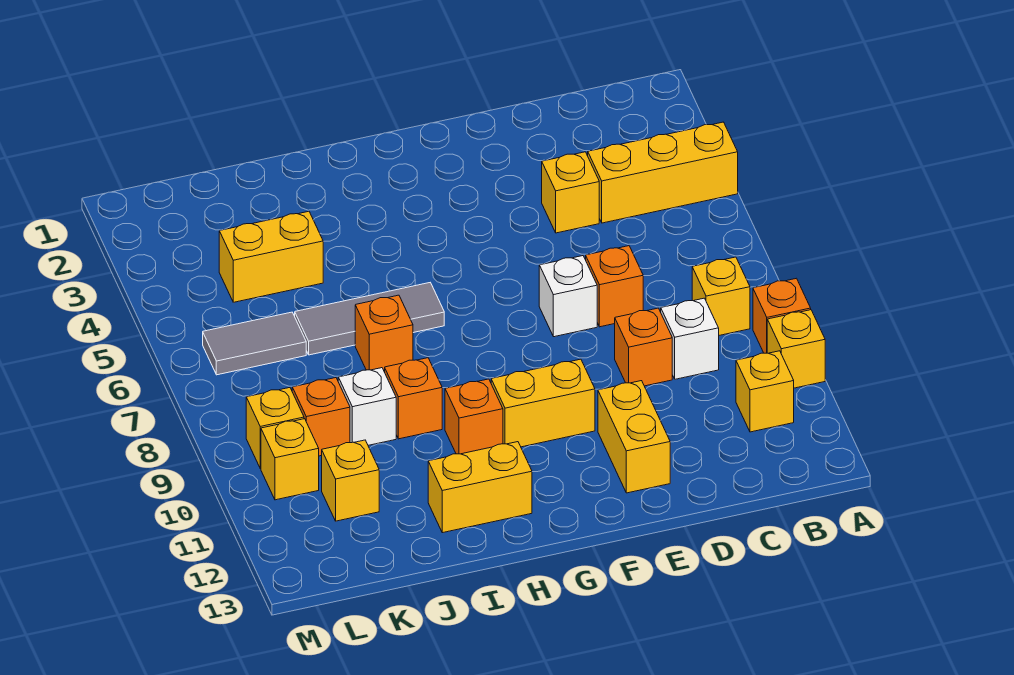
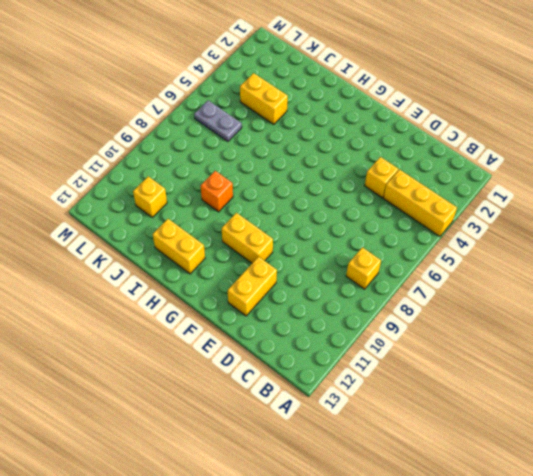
grey plate K6:L6 level 1 -> grey tile K6:L6 level 1
none -> orange brick A9 level 1
none -> yellow brick A10 level 1
none -> yellow brick B11 level 1

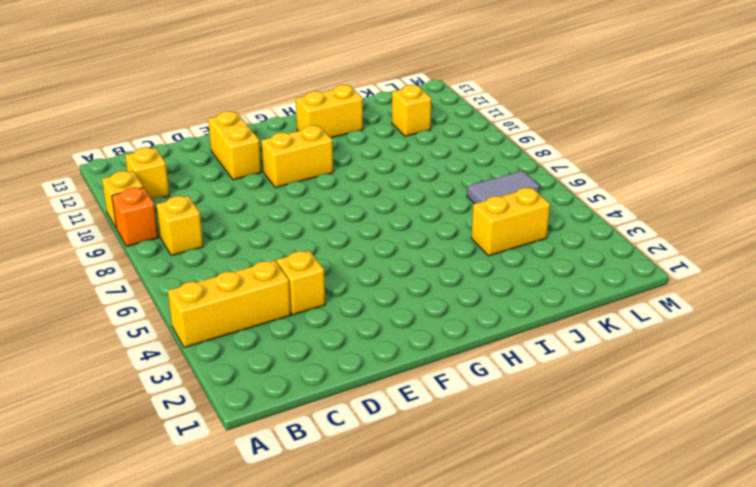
none -> white brick C9 level 1
none -> orange brick D7 level 1
none -> orange brick D9 level 1

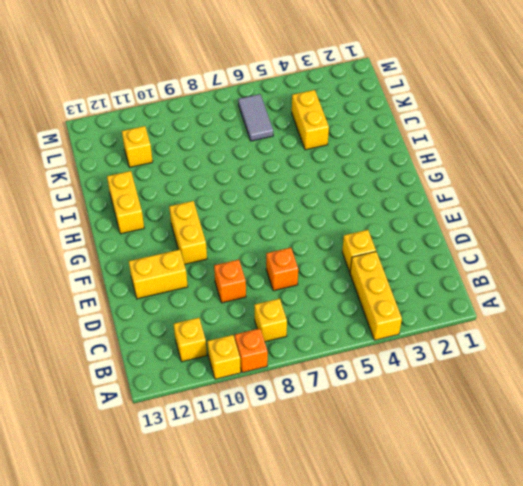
none -> white brick C9 level 1
none -> white brick E7 level 1
none -> grey tile H6:J6 level 1

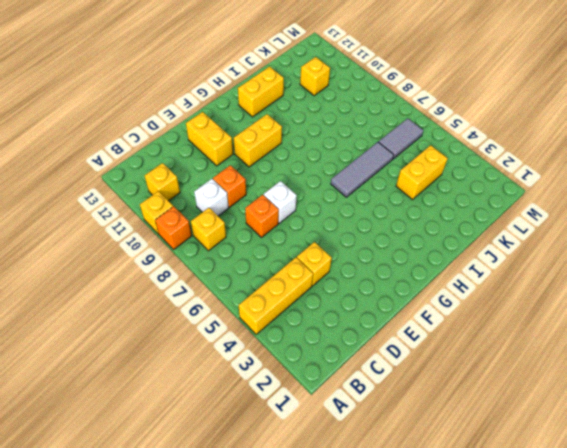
none -> orange brick H10 level 1
none -> orange brick I7 level 1
none -> orange brick I9 level 1

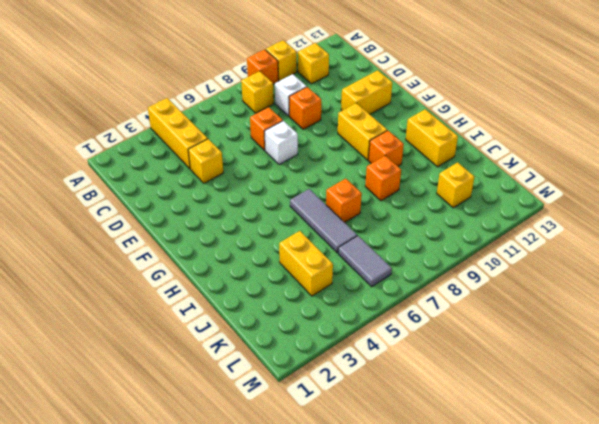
none -> white brick J9 level 1
none -> orange brick K9 level 1
none -> yellow brick L9 level 1

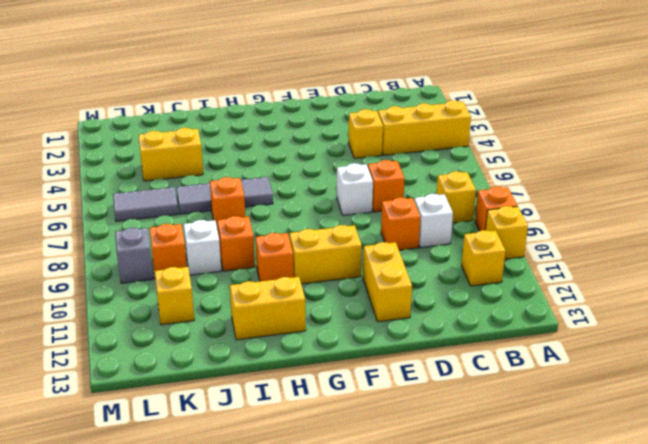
grey brick L9 level 1 -> yellow brick L9 level 1
none -> yellow brick L10 level 1

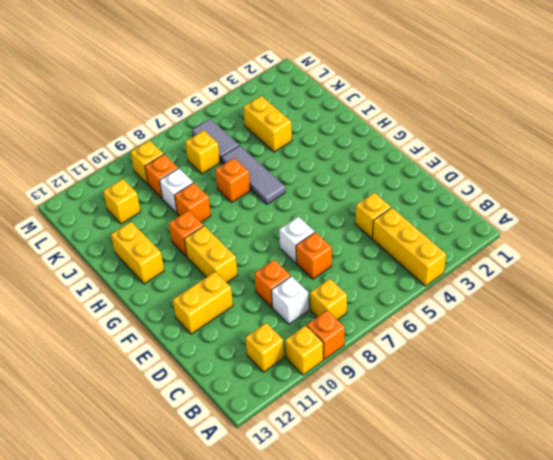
yellow brick K7 level 1 -> yellow brick L10 level 1

